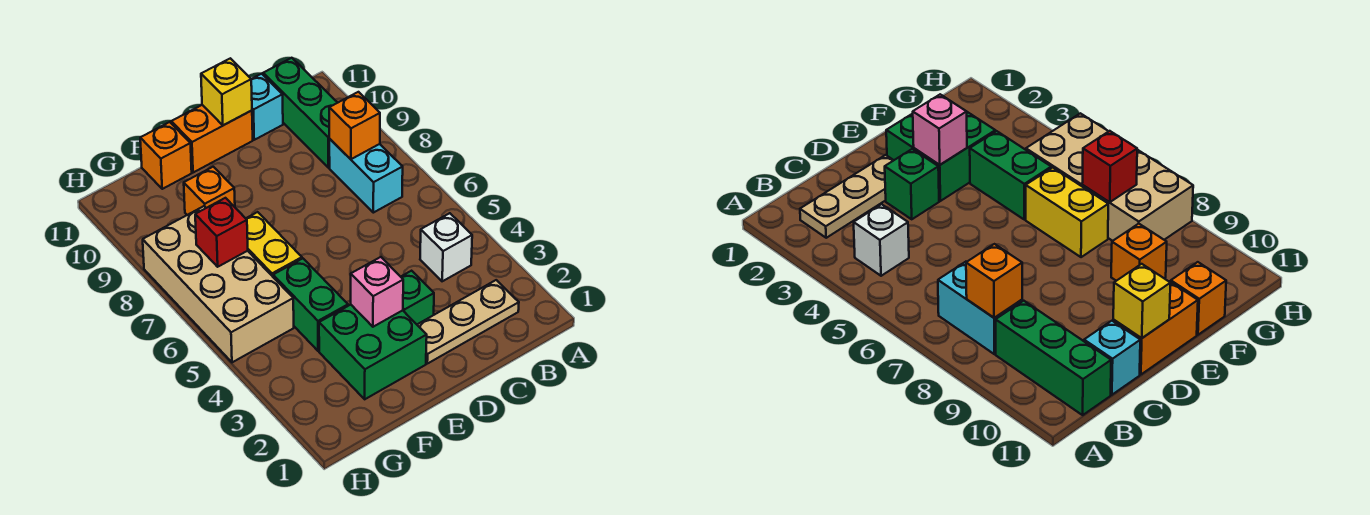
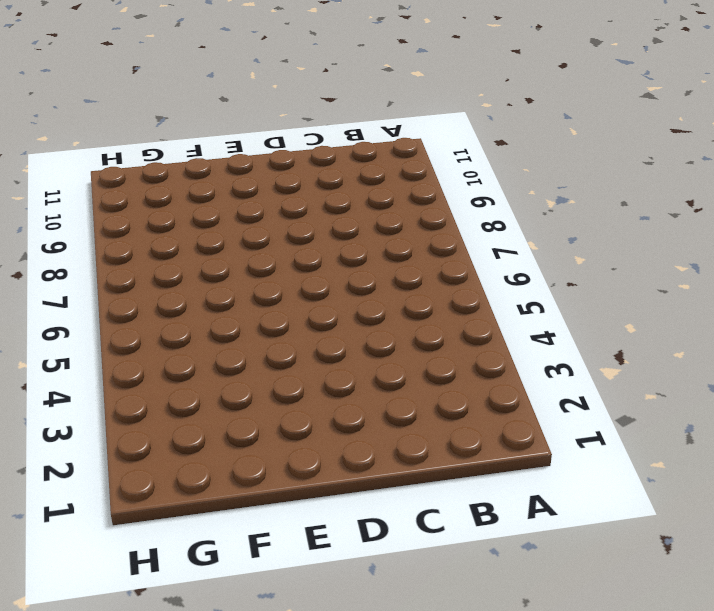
none -> tan plate B2:D2 level 1
none -> white brick B4 level 1
none -> cyan brick B7:B8 level 1

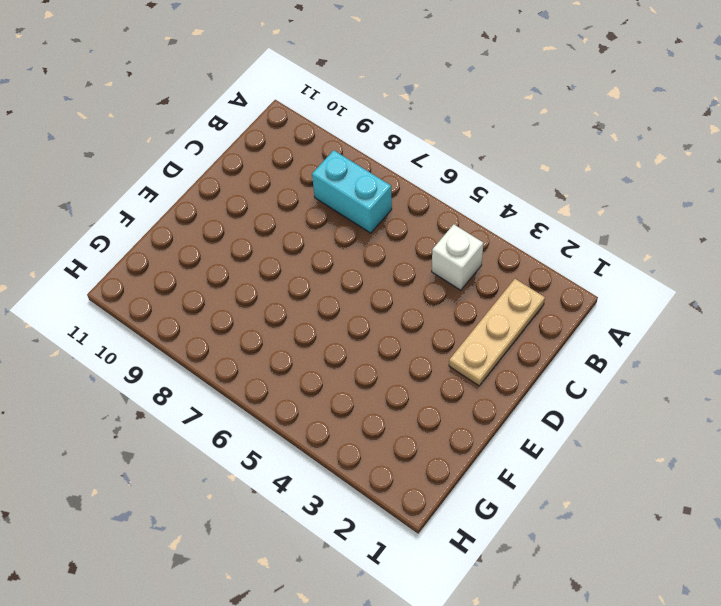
none -> green brick B9:B11 level 1
none -> cyan brick C11 level 1
none -> green brick D3 level 1

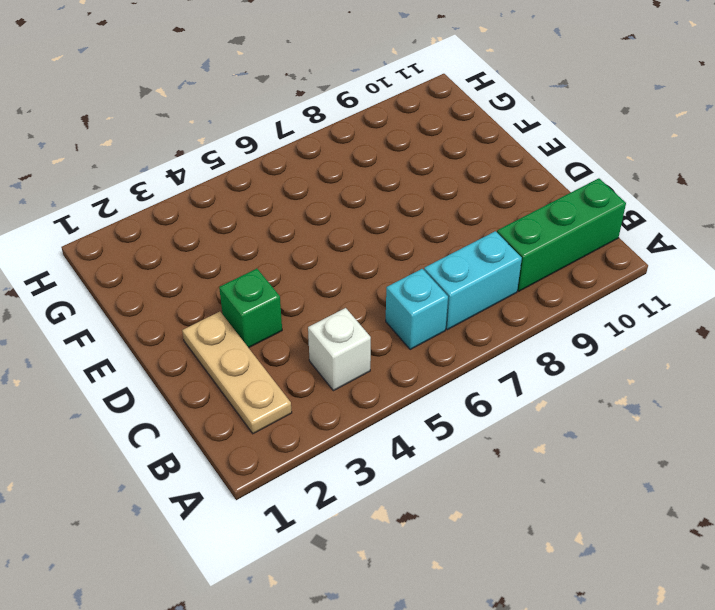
cyan brick B6 level 1 -> cyan brick C11 level 1
none -> orange brick D11:E11 level 1
none -> green brick E2:F3 level 1
none -> green brick F4:F5 level 1

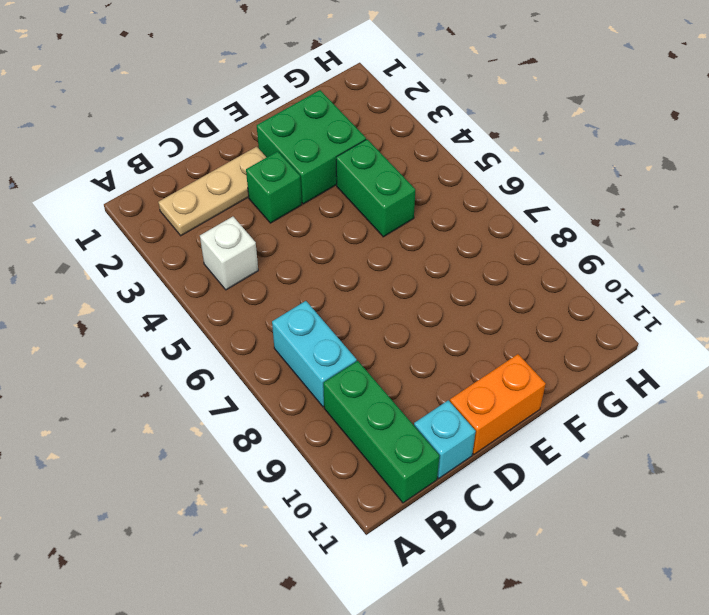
none -> yellow brick F6:F7 level 1
none -> orange brick F9 level 1
none -> orange brick F11 level 1

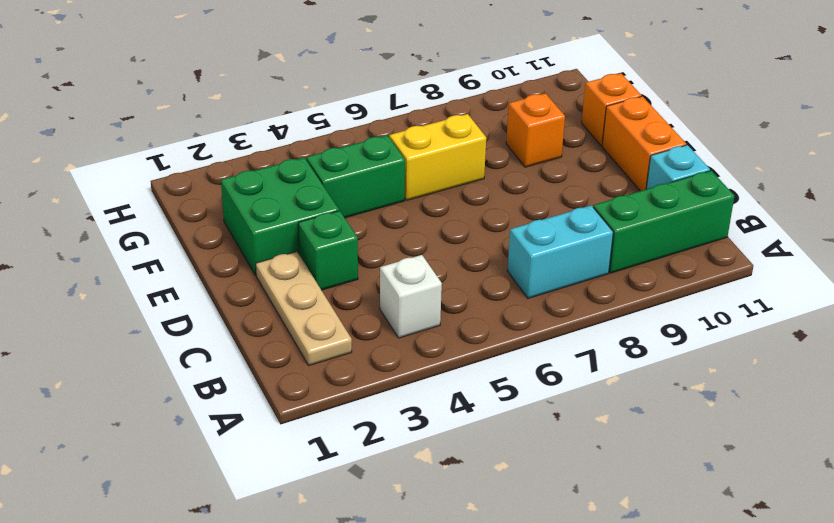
none -> tan brick G5:H8 level 1
none -> orange brick B8 level 2
none -> yellow brick D11 level 2

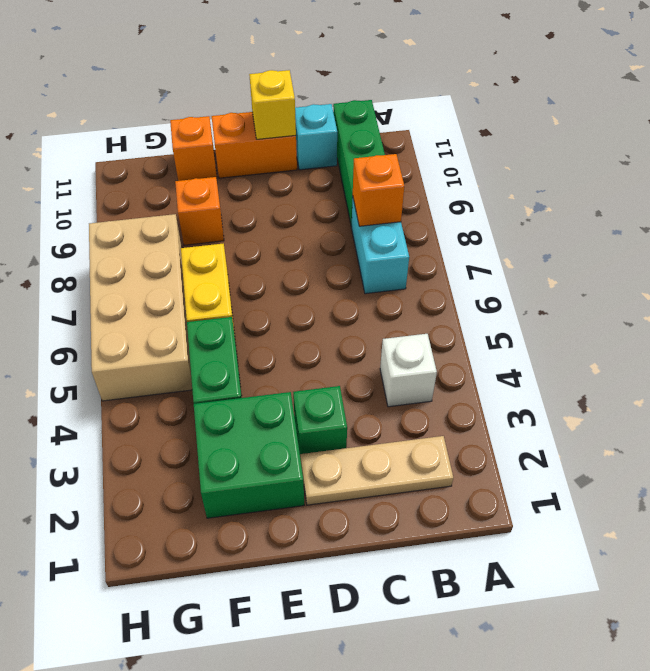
none -> pink brick E3 level 2
none -> red brick G7 level 2

